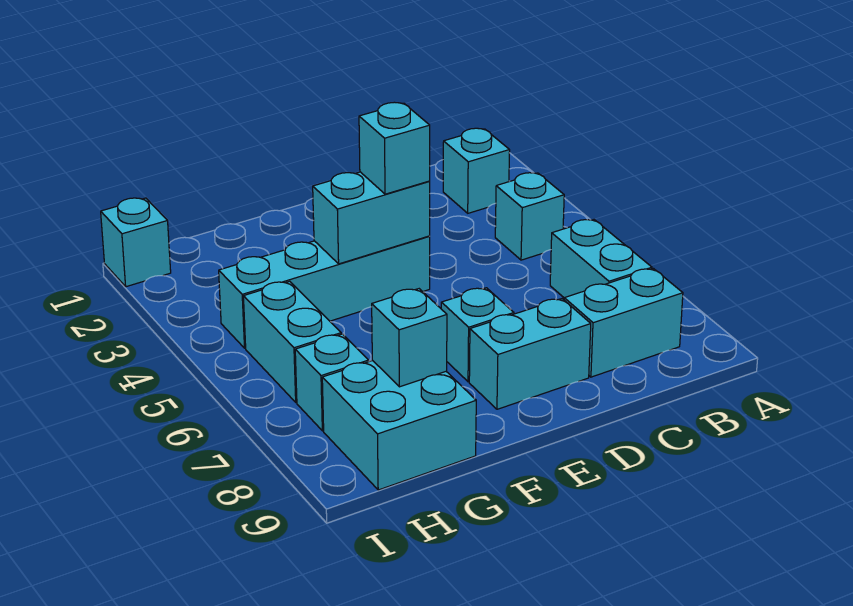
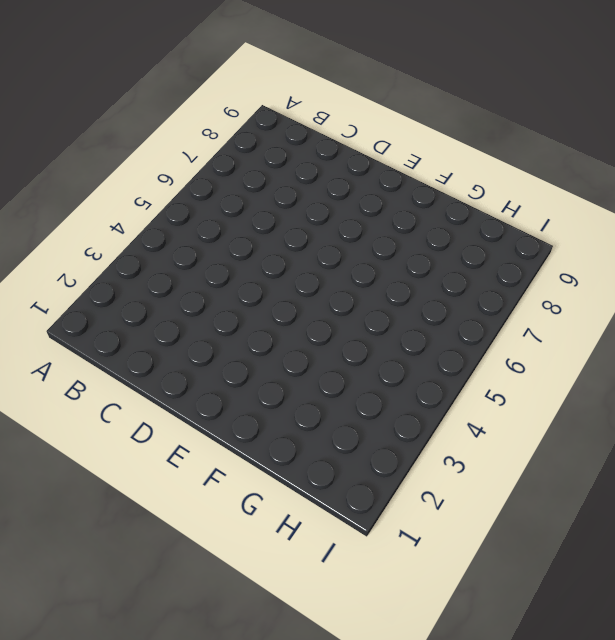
none -> cyan brick B2 level 1
none -> cyan brick B4 level 1
none -> cyan brick B6:B7 level 1

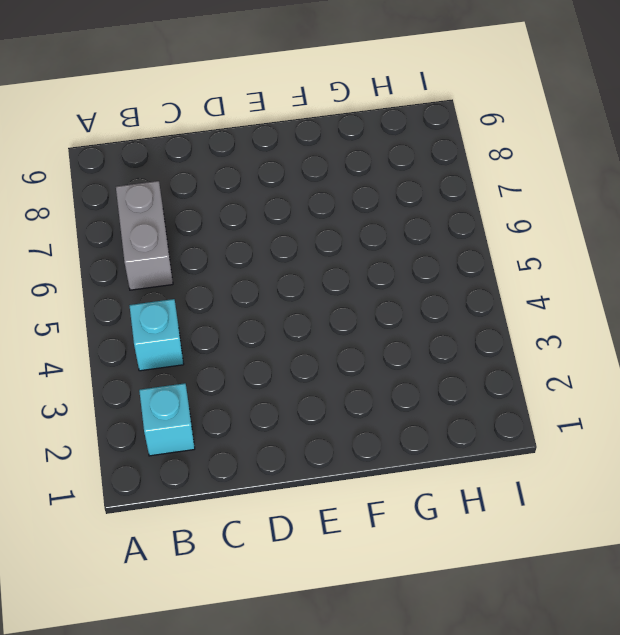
grey brick B6:B7 level 1 -> cyan brick B6:B7 level 1
none -> cyan brick B8:C8 level 1
none -> cyan brick D8:E8 level 1
none -> cyan brick E4:H4 level 1

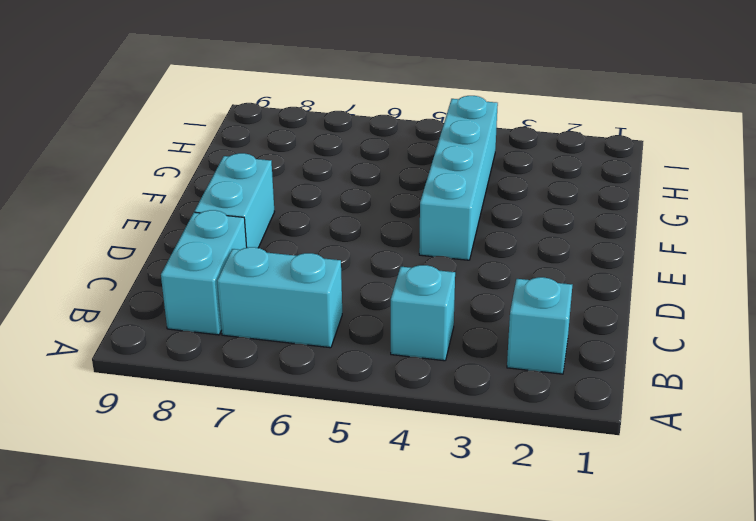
none -> cyan brick E7 level 1
none -> cyan brick G8:H9 level 1
none -> cyan brick H5:H6 level 1

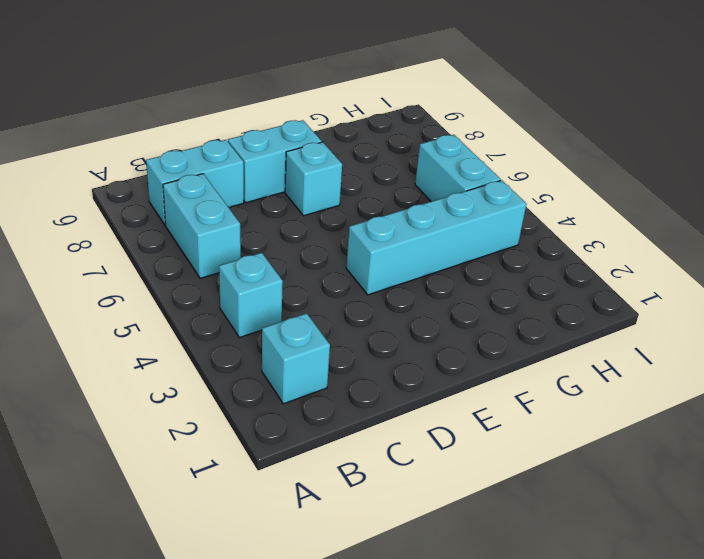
none -> cyan brick G8:H9 level 1
none -> cyan brick H7 level 1
none -> cyan brick I1 level 1

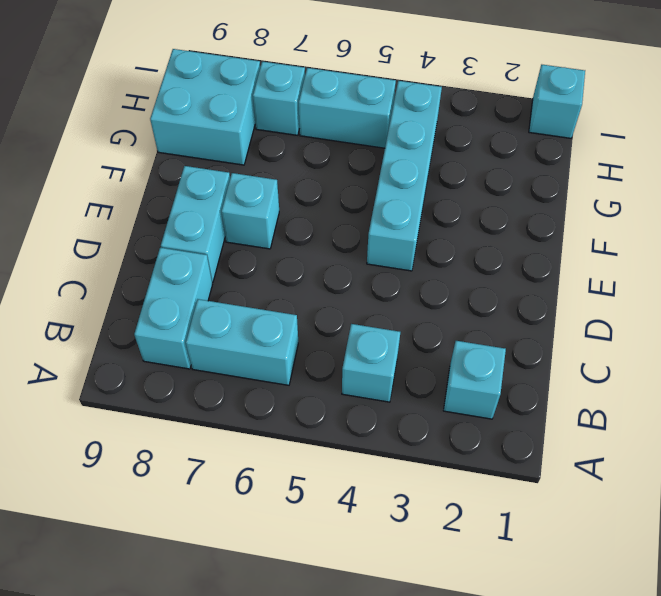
none -> cyan brick E4:F4 level 2
none -> cyan brick G8 level 2
none -> cyan brick E4 level 3

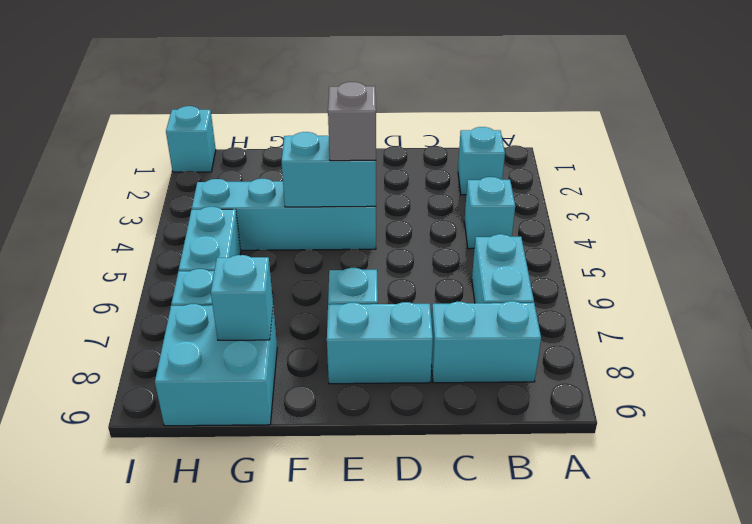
grey brick E4 level 3 -> cyan brick E4 level 3

